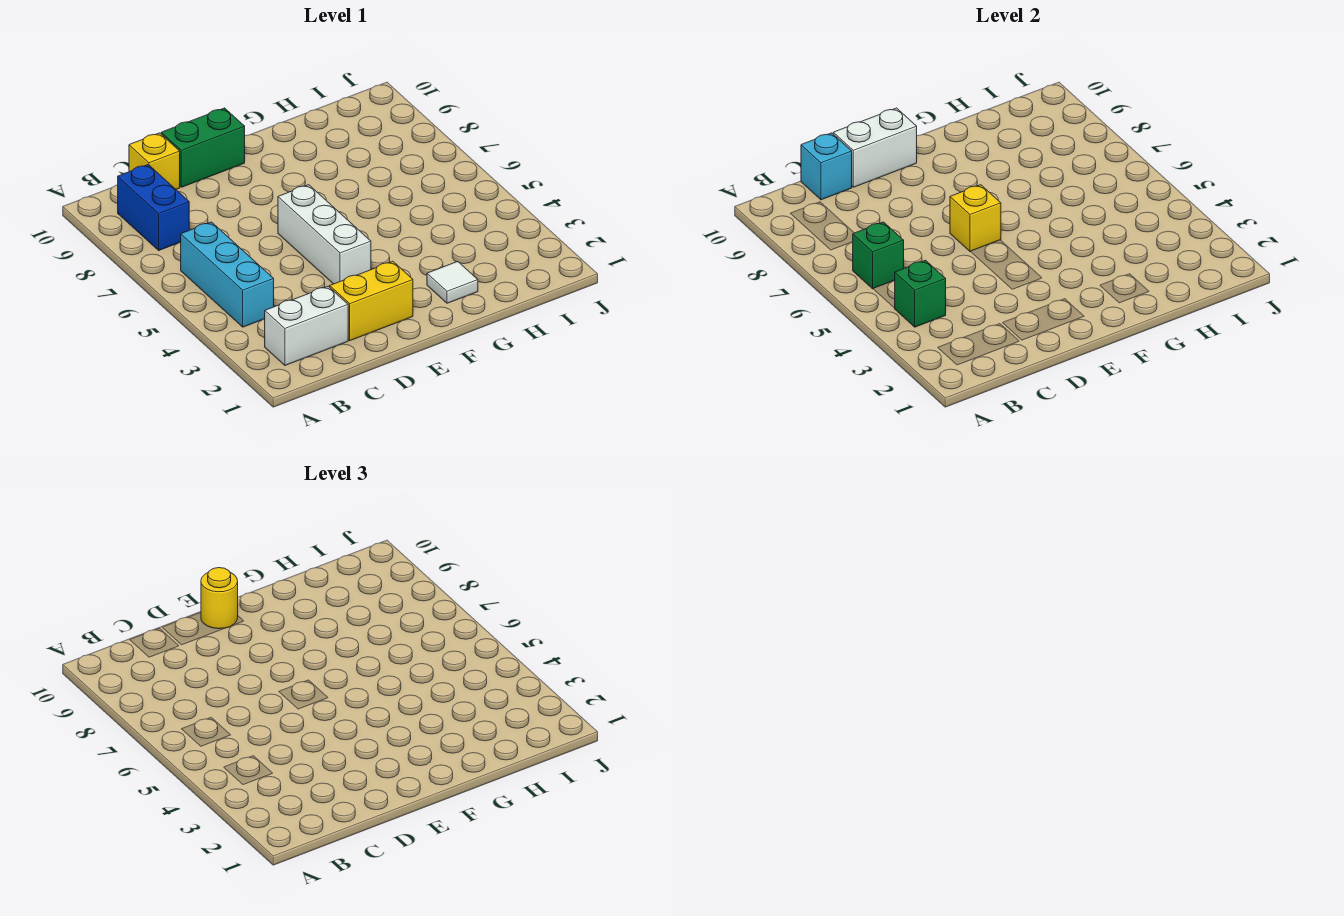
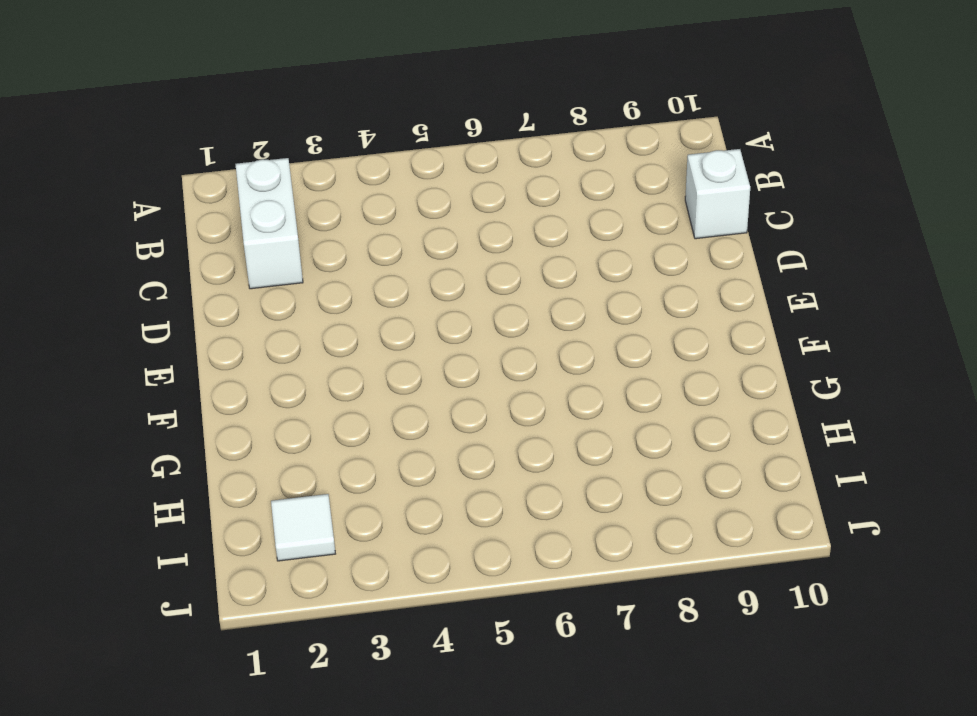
white brick C10 level 1 -> yellow brick C10 level 1
white tile I2 level 1 -> white tile G2 level 1
none -> cyan brick B4:B6 level 1
none -> blue brick B8:B9 level 1
none -> yellow brick D2:E2 level 1

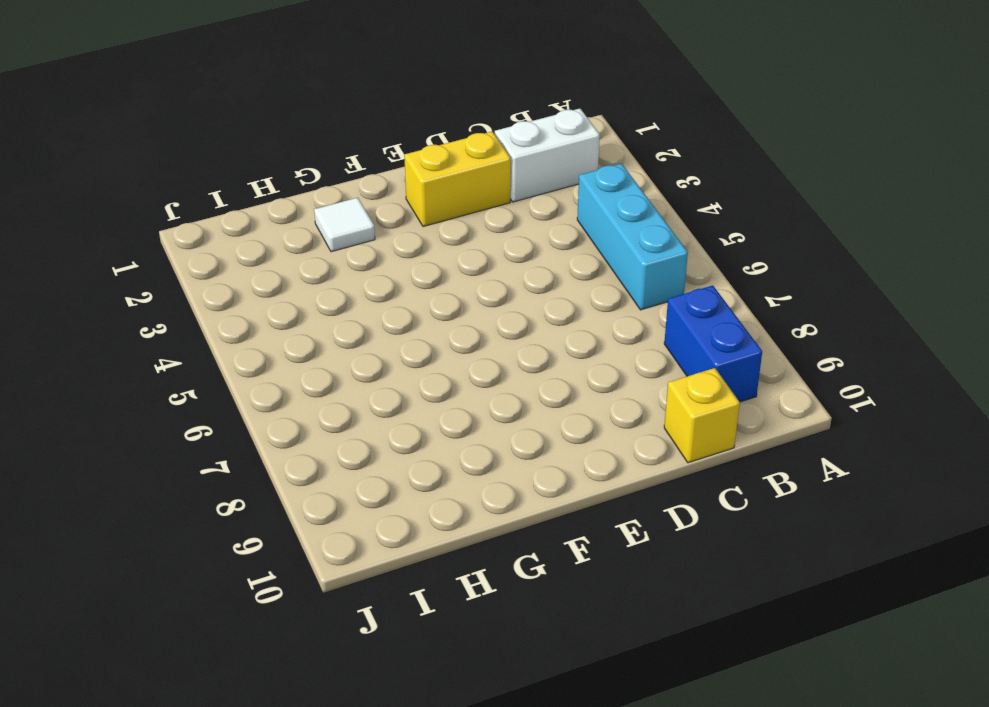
none -> green brick D10:E10 level 1
none -> white brick E4:E6 level 1
none -> green brick B4 level 2

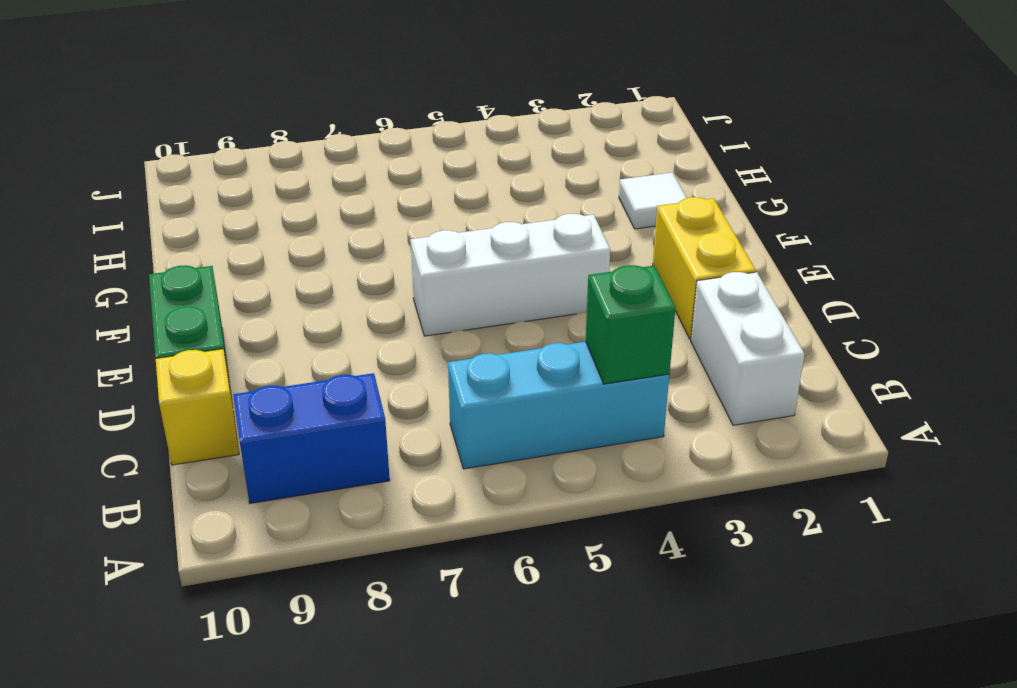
none -> green brick B6 level 2
none -> cyan brick C10 level 2
none -> white brick D10:E10 level 2

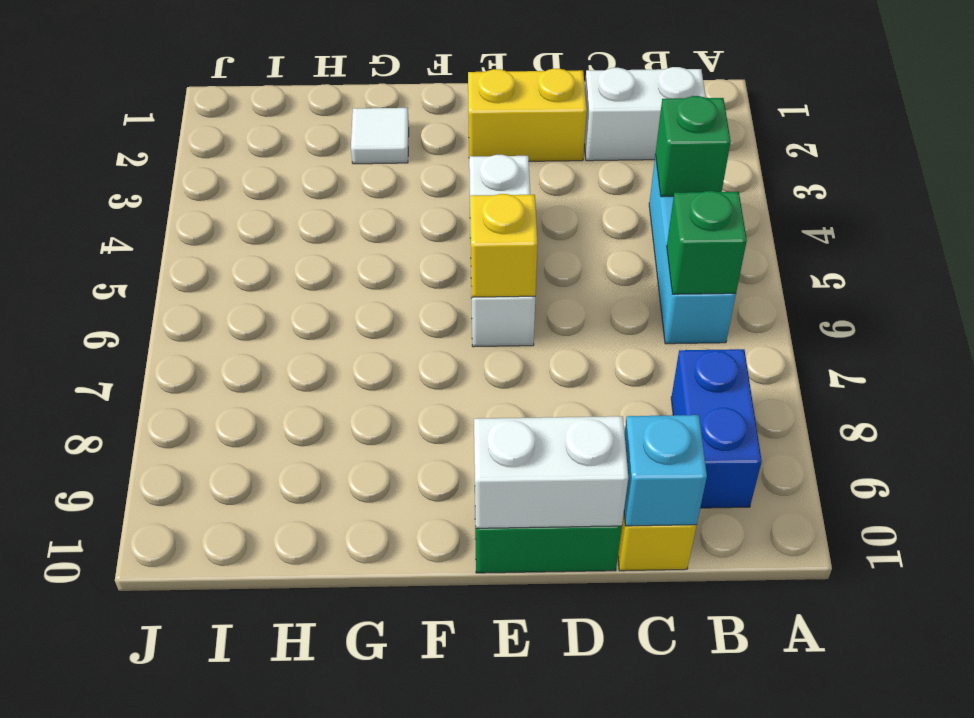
none -> yellow round brick E10 level 3

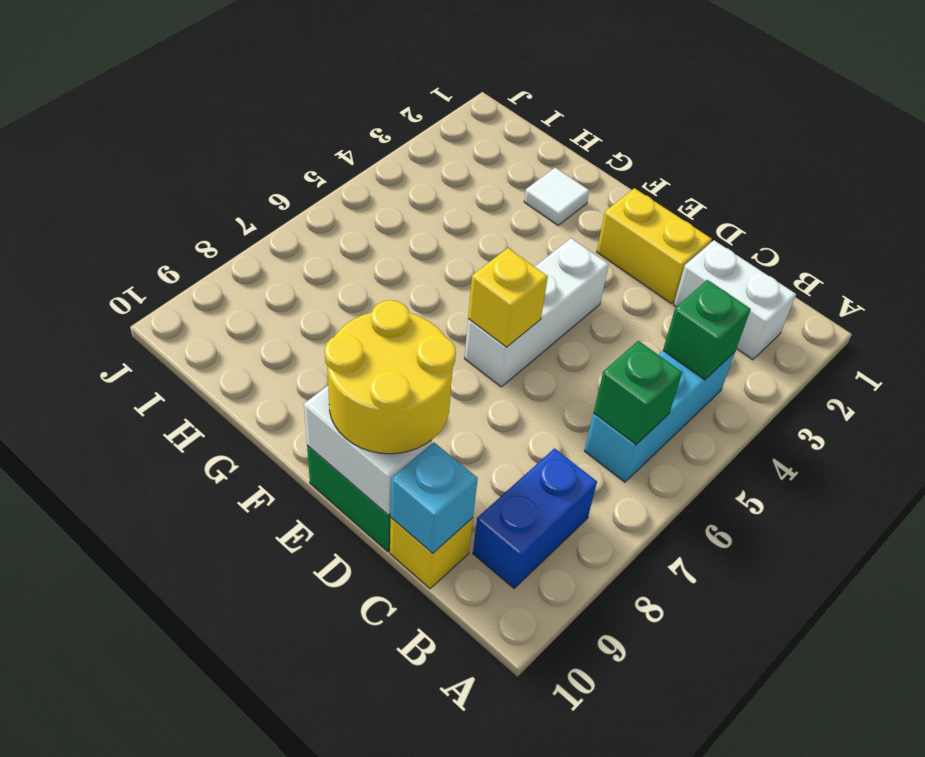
yellow round brick D9:E10 level 3 -> yellow round brick E10 level 3

